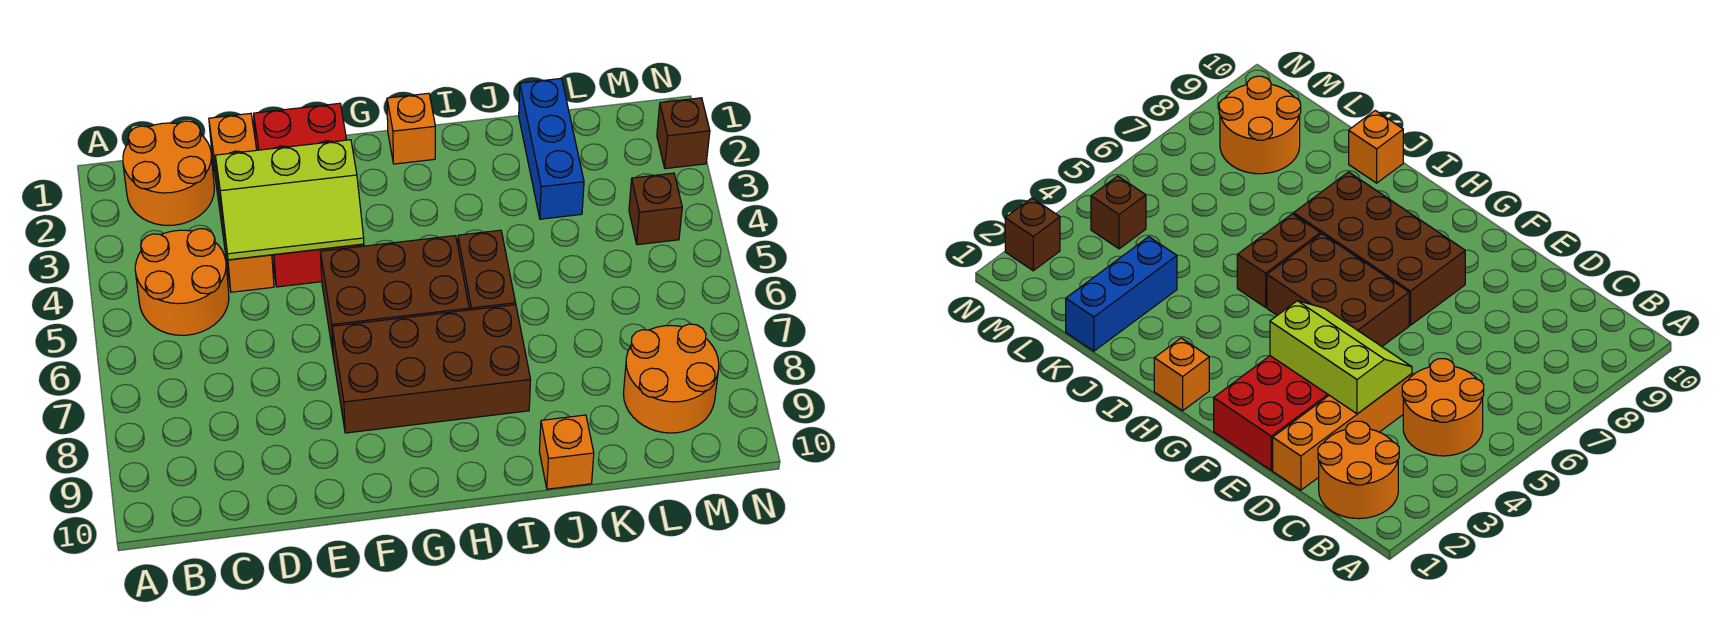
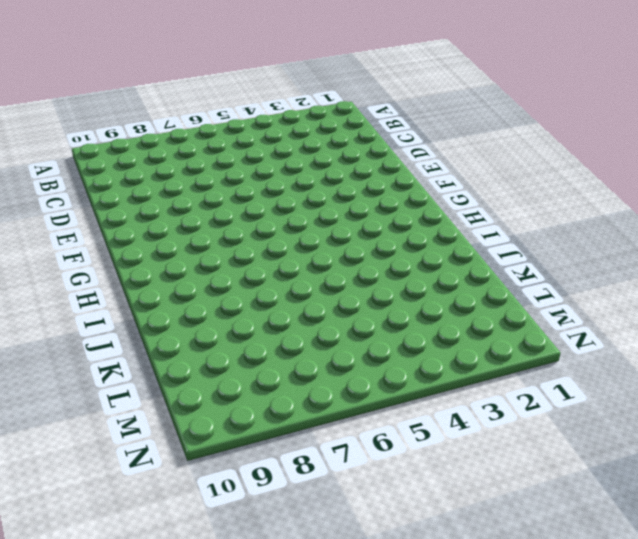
none -> orange round brick B1:C2 level 1
none -> orange round brick B4:C5 level 1
none -> orange brick D1:D4 level 1

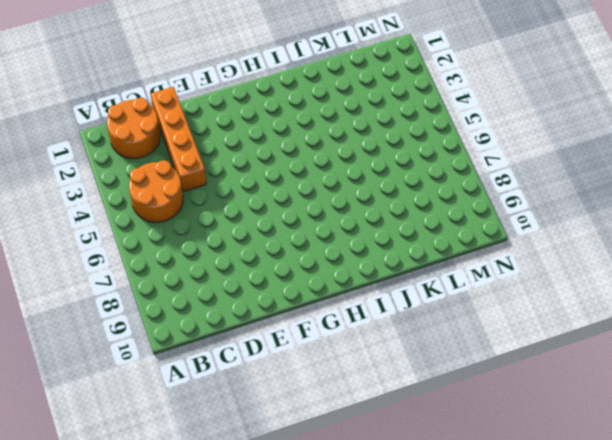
none -> red brick E1:F4 level 1
none -> brown brick F5:H6 level 1
none -> brown brick F7:I8 level 1

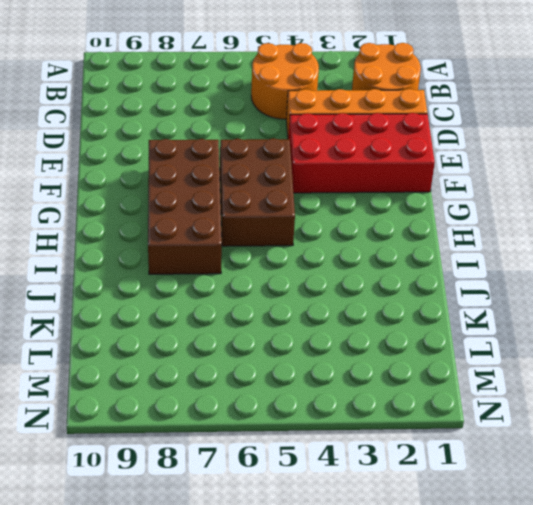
none -> orange brick H1 level 1
none -> brown brick I5:I6 level 1
none -> orange brick J10 level 1

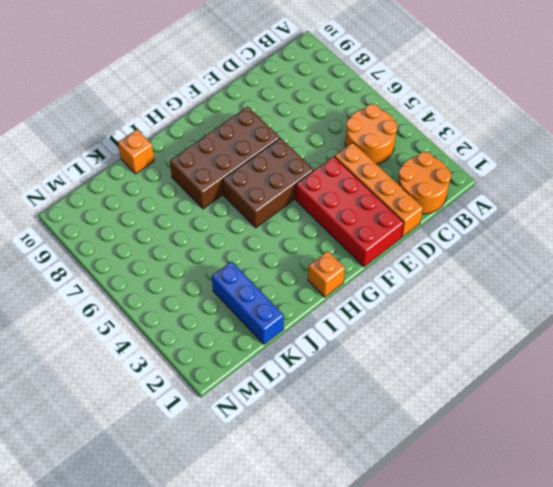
none -> brown brick I5:I6 level 1
none -> orange round brick L8:M9 level 1
none -> brown brick M4 level 1

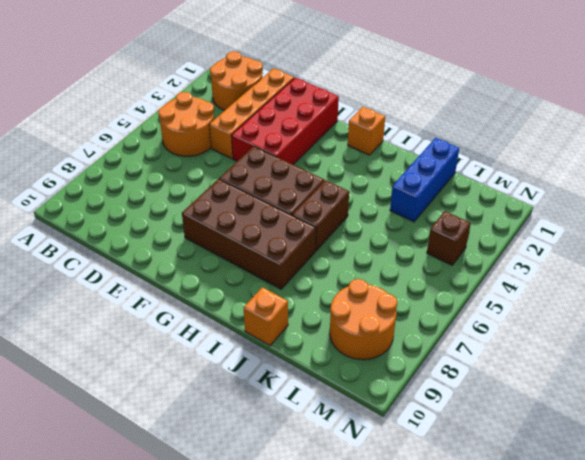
none -> brown brick N2 level 1
none -> lime slope D3:F4 level 2 top 3

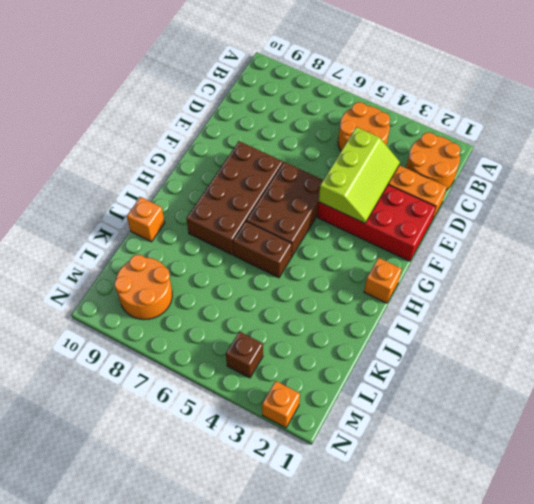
lime slope D3:F4 level 2 top 4 -> lime slope D3:F4 level 2 top 3
orange brick N2 level 1 -> brown brick N2 level 1
none -> blue brick K1:K3 level 1

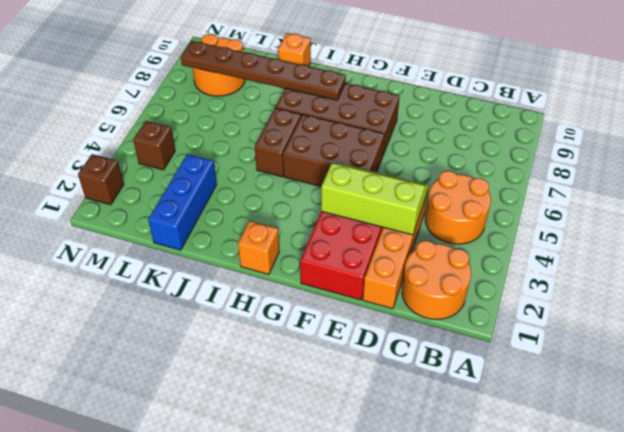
brown plate H8:M8 level 2 -> none

